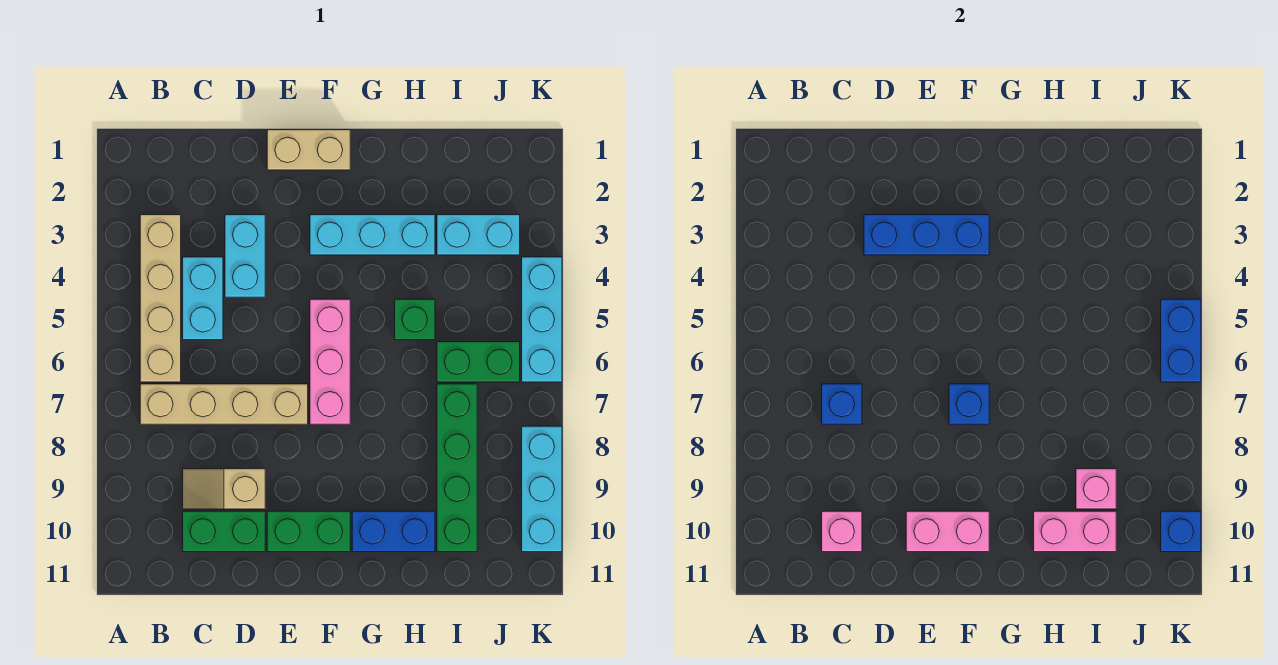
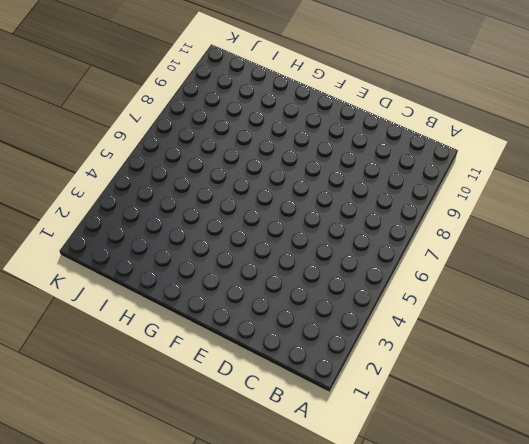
none -> tan brick B3:B6 level 1
none -> tan brick B7:E7 level 1
none -> cyan brick C4:C5 level 1

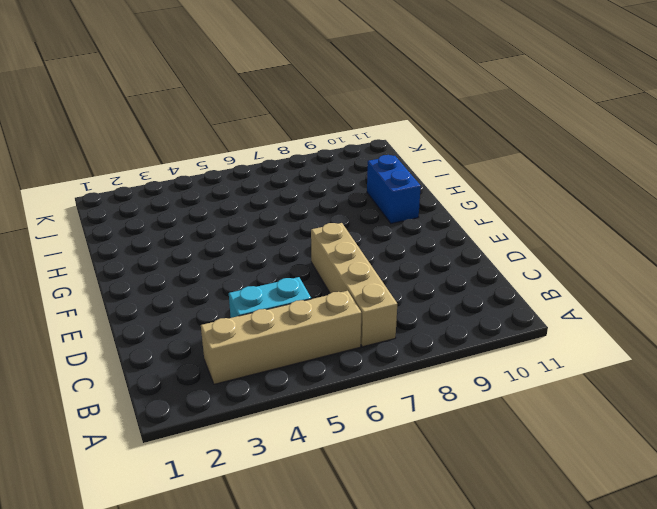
none -> tan slope C9:D9 level 1 top D
none -> green brick C10:D10 level 1
none -> cyan brick D3:D4 level 1

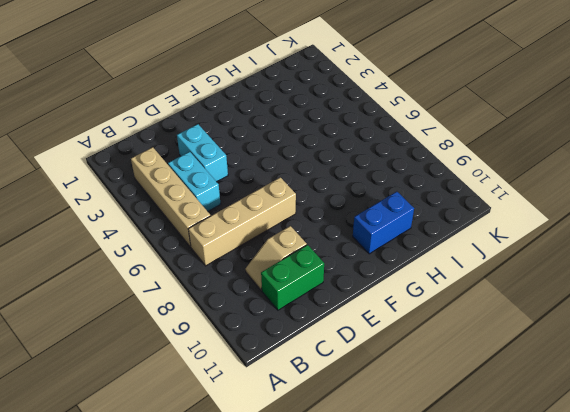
none -> tan brick E1:F1 level 1
none -> green brick E10:F10 level 1
none -> cyan brick F3:H3 level 1

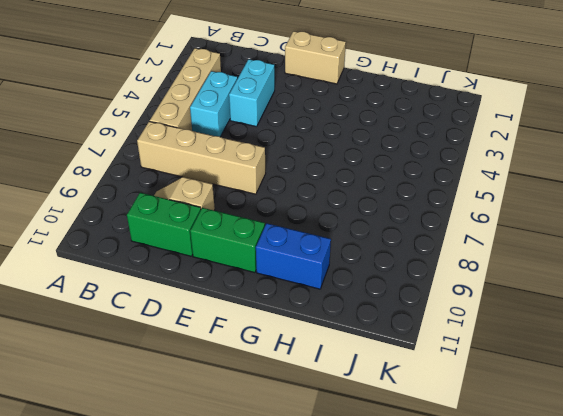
none -> cyan brick F3:H3 level 1
none -> pink brick F5:F7 level 1
none -> green brick H5 level 1

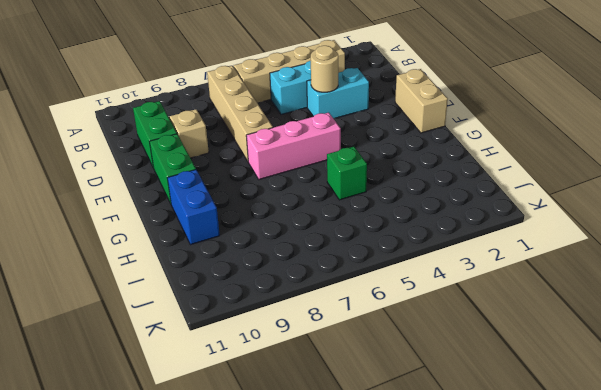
tan round brick D4 level 2 -> none
none -> cyan brick F3:H3 level 1
none -> cyan brick I3:J3 level 1
none -> green brick I6:J6 level 1

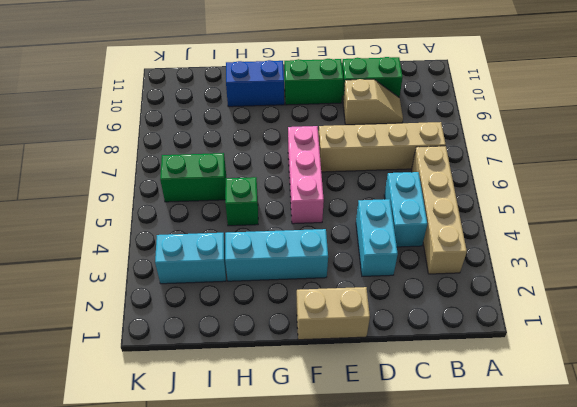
none -> green brick I7:I10 level 1
none -> cyan brick K4:K6 level 1
none -> cyan brick K8:K10 level 1

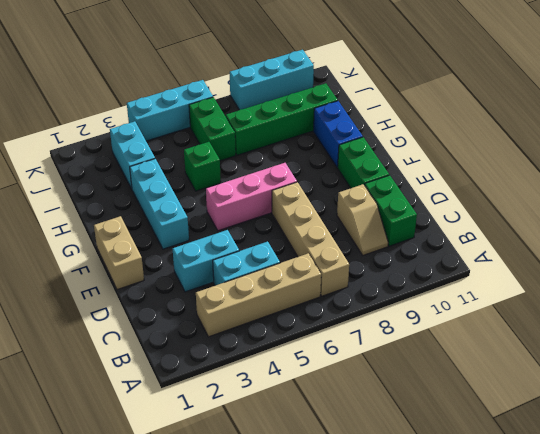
none -> blue brick C7 level 2
none -> pink brick C10 level 2
none -> blue brick D3:F3 level 2

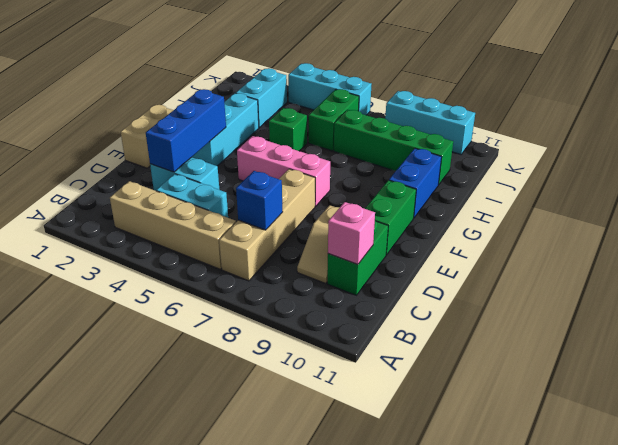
none -> pink brick E10:F10 level 2
none -> blue brick F7 level 2
none -> pink brick H10:I10 level 2

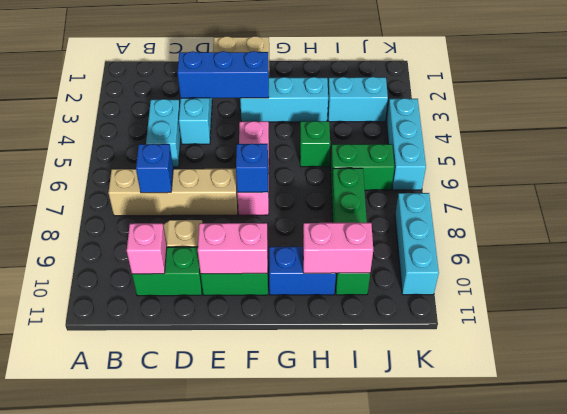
none -> tan brick B3:B6 level 1
none -> pink brick I9 level 2
none -> blue brick K5:K6 level 2

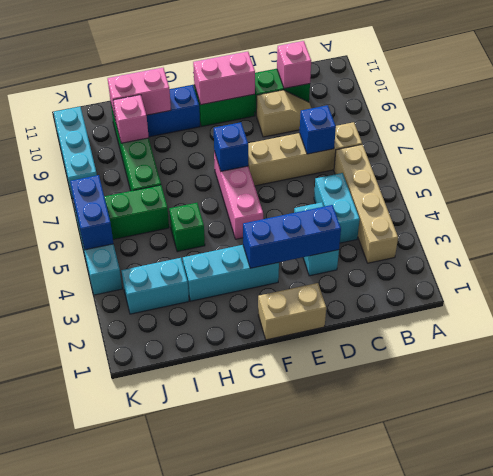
none -> blue brick K10 level 2

